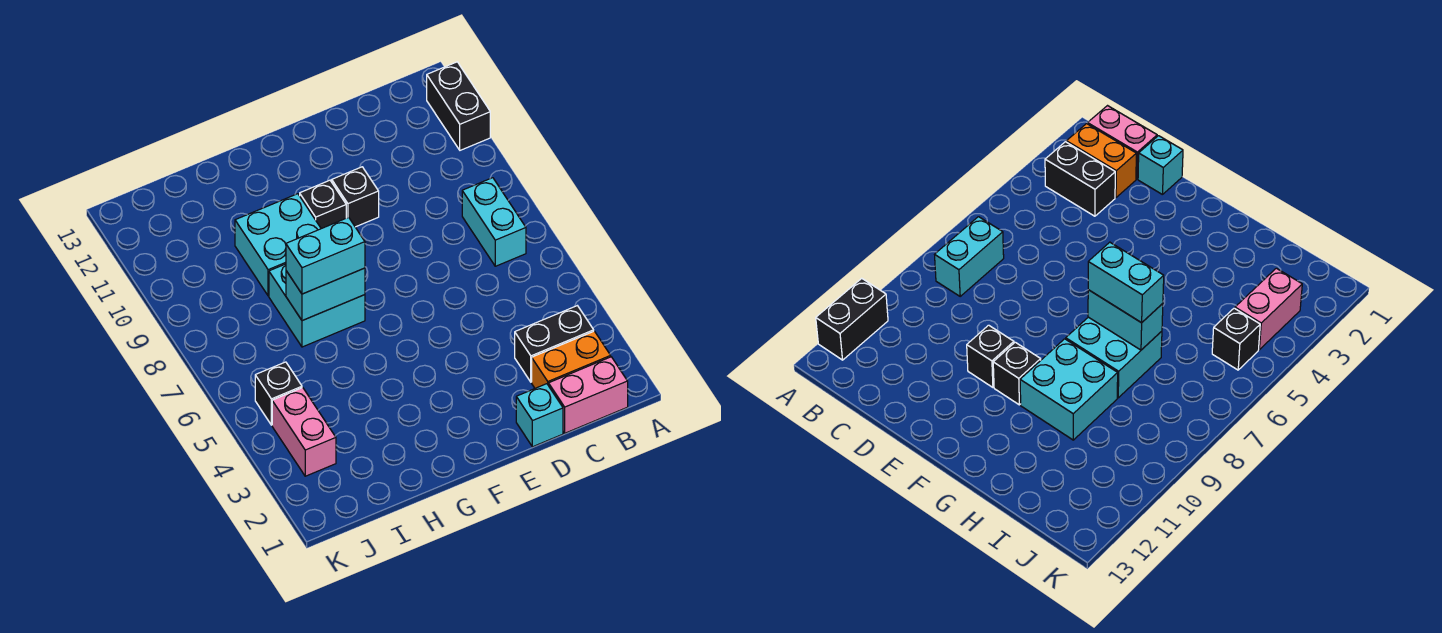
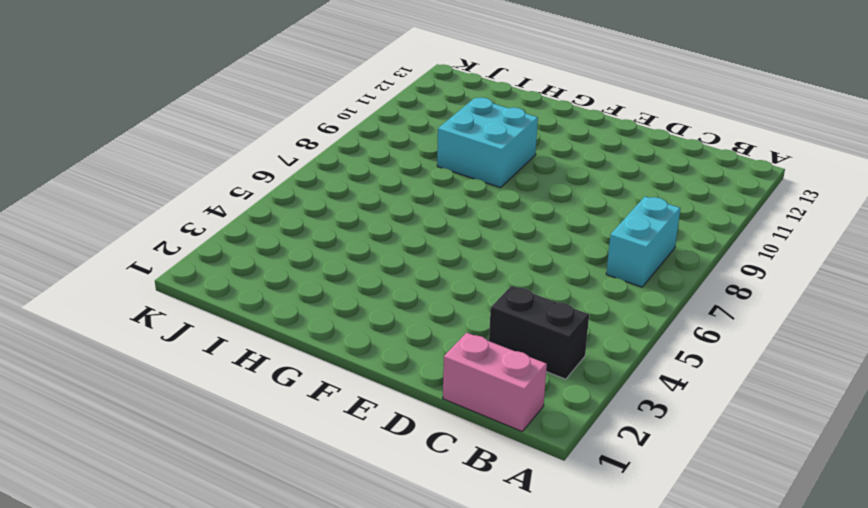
none -> black brick A11:A12 level 1
none -> orange brick B2:C2 level 1
none -> cyan brick D1 level 1

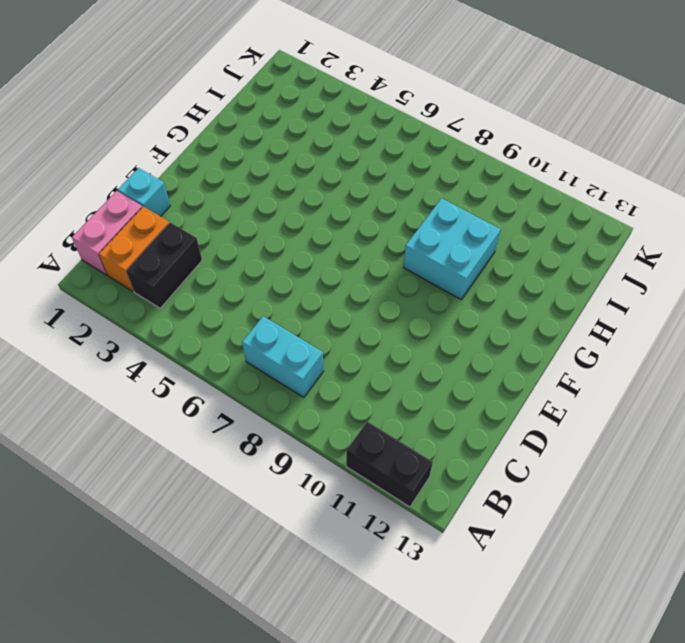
none -> black brick E10 level 1
none -> black brick F10 level 1
none -> cyan brick G7:H8 level 1

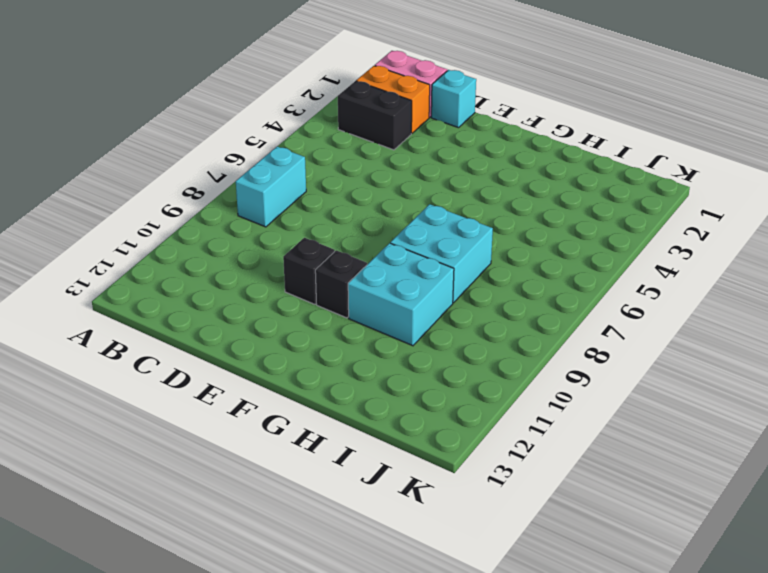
none -> black brick A11:A12 level 1
none -> pink brick J3:J4 level 1
none -> black brick J5 level 1

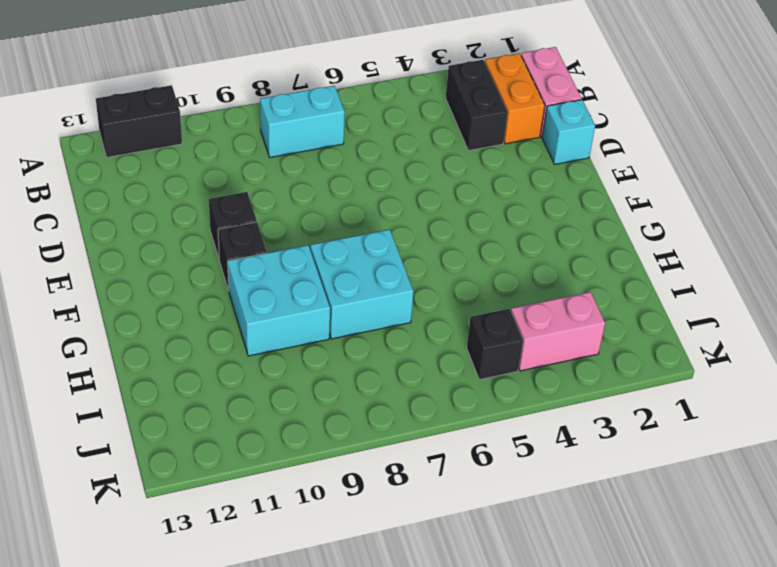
none -> cyan brick G7:H7 level 2
none -> cyan brick G7:H7 level 3

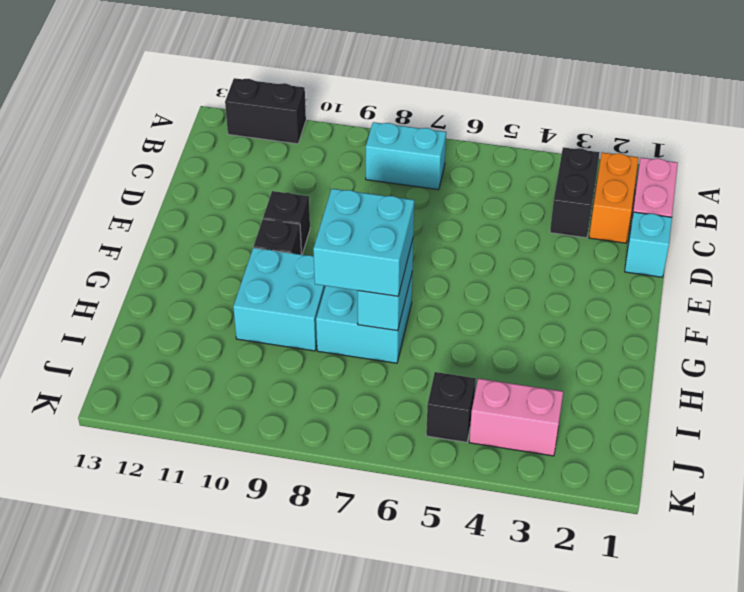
cyan brick G7:H8 level 3 -> cyan brick G7:H7 level 3

